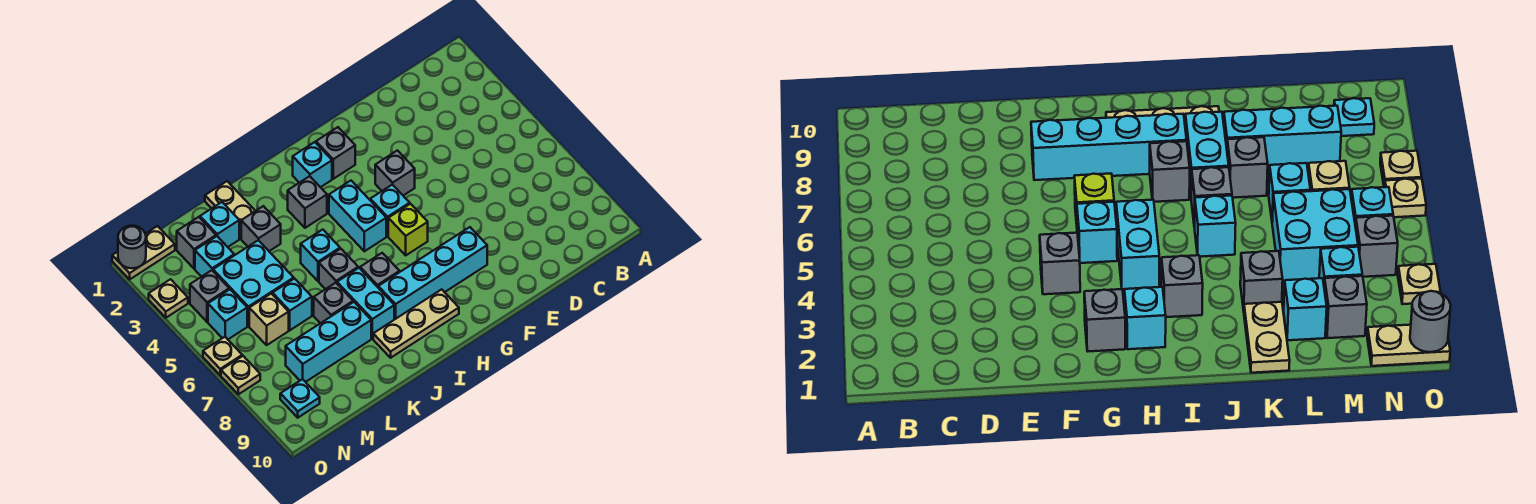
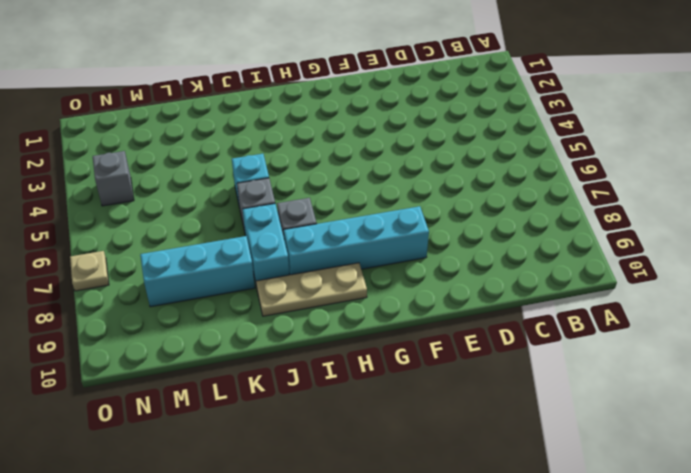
none -> grey brick F4 level 1
none -> grey brick G2 level 1
none -> cyan brick G5 level 1
none -> lime brick G6 level 1

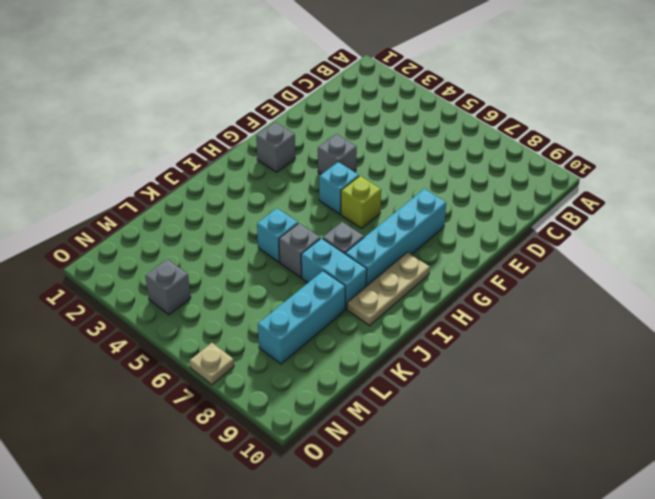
none -> cyan brick H2 level 1
none -> cyan brick H4:H5 level 1
none -> grey brick I3 level 1
none -> tan plate K1:K2 level 1

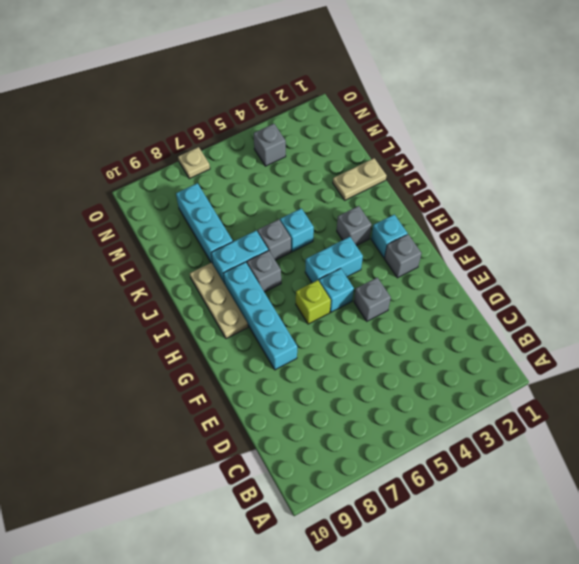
none -> grey brick K3 level 1
none -> grey brick K7 level 1
none -> cyan brick L2 level 1
none -> cyan brick L4:M5 level 1

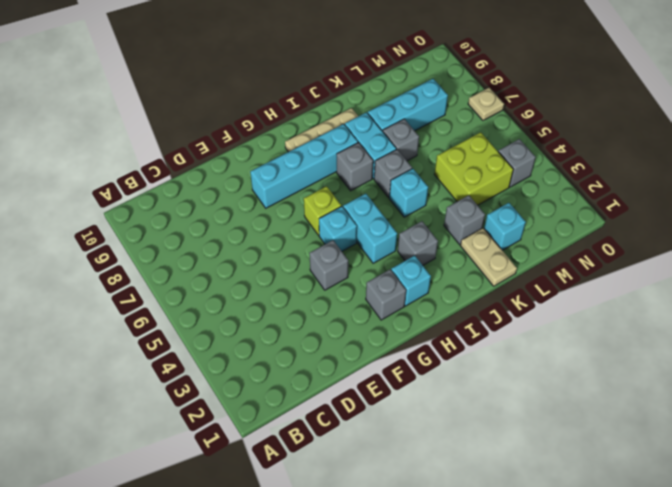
lime brick L4:M5 level 1 -> cyan brick L4:M5 level 1
none -> cyan brick L6 level 1
none -> grey brick M2 level 1
none -> cyan brick M3 level 1
none -> tan brick M6 level 1

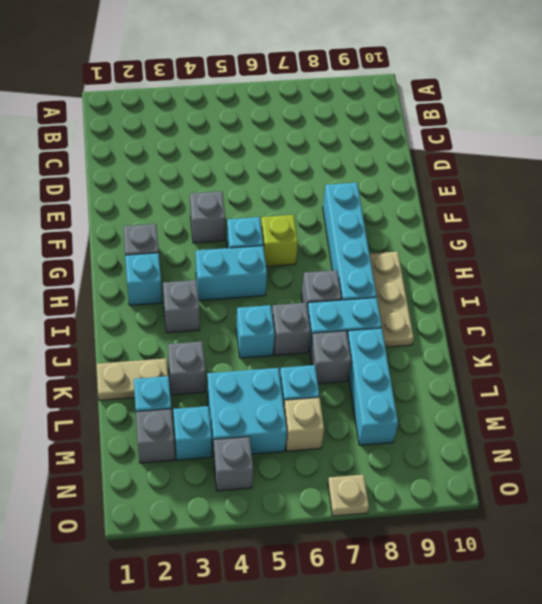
none -> tan plate N1:O1 level 1
none -> cyan brick N5 level 1
none -> cyan plate N9 level 1
none -> tan plate O3 level 1

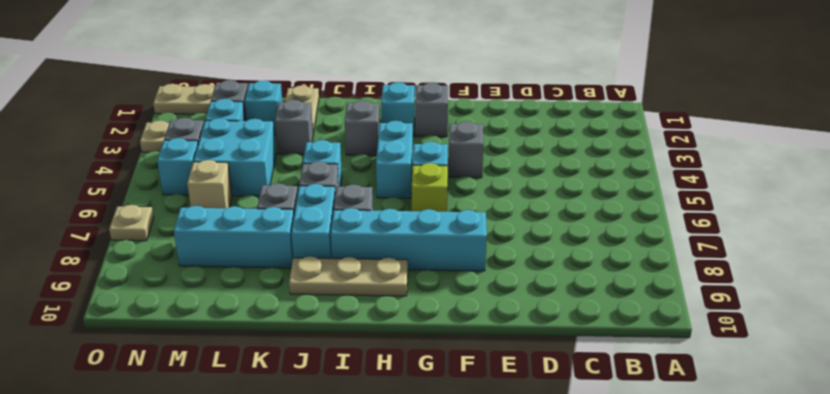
none -> cyan brick L6 level 1
none -> cyan plate N9 level 1
none -> tan plate O6 level 1
none -> grey round brick O1 level 2

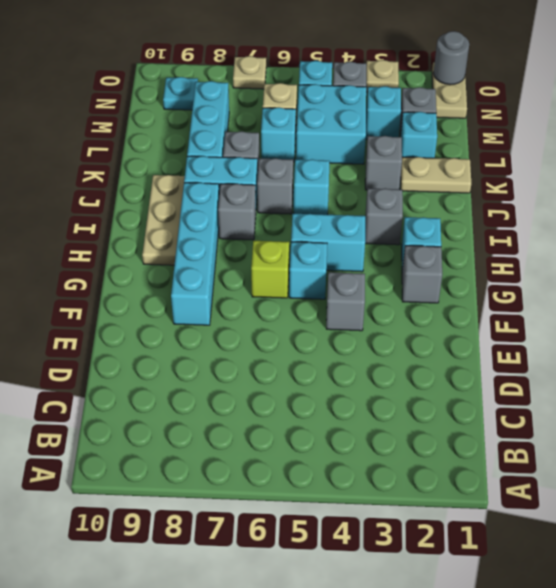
none -> tan plate O6 level 1

